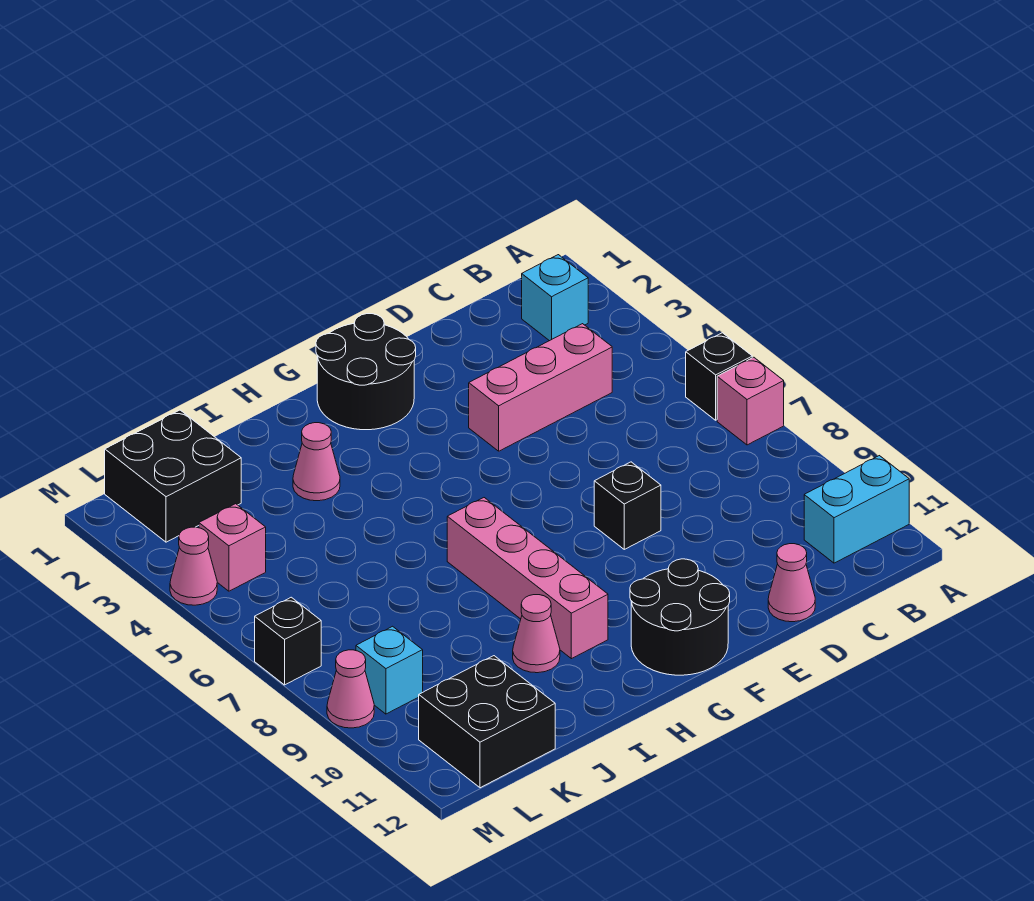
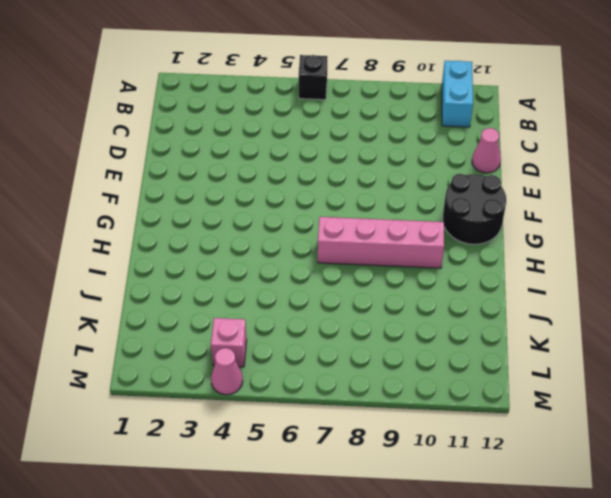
none -> pink brick A7 level 1
none -> cyan brick B2 level 1
none -> pink brick C4:E4 level 1

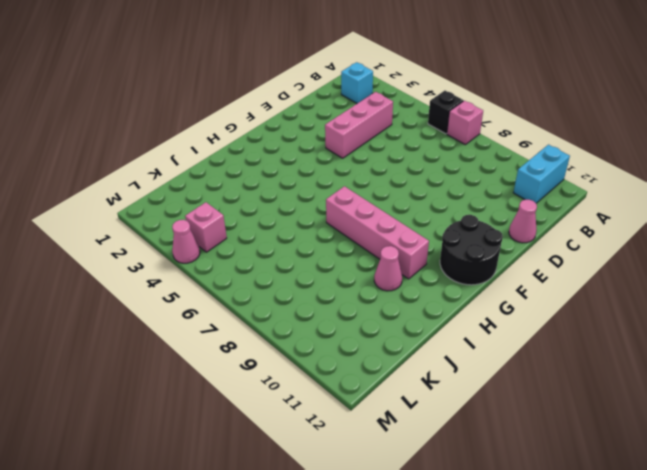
none -> black brick E8 level 1
none -> black round brick F1:G2 level 1
none -> pink cone I3 level 1

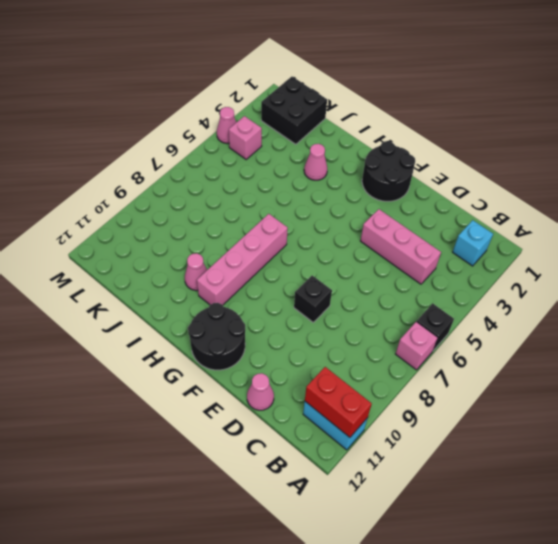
red brick A11:B11 level 2 -> none
none -> black brick K11:L12 level 1
none -> cyan brick L9 level 1
none -> black brick M7 level 1

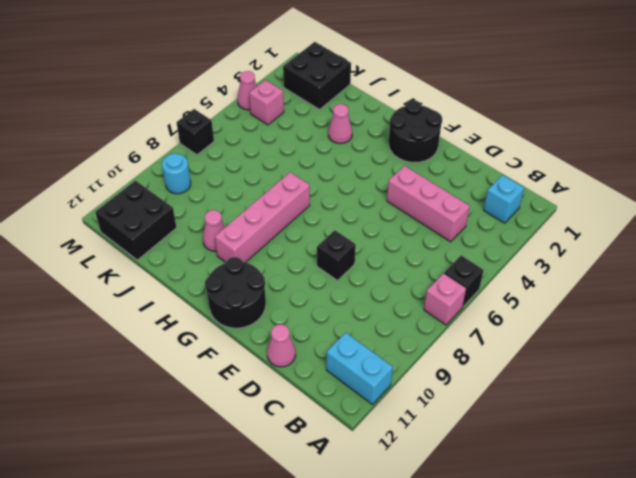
cyan round brick L9 level 1 -> cyan brick L9 level 1
none -> pink cone M9 level 1

